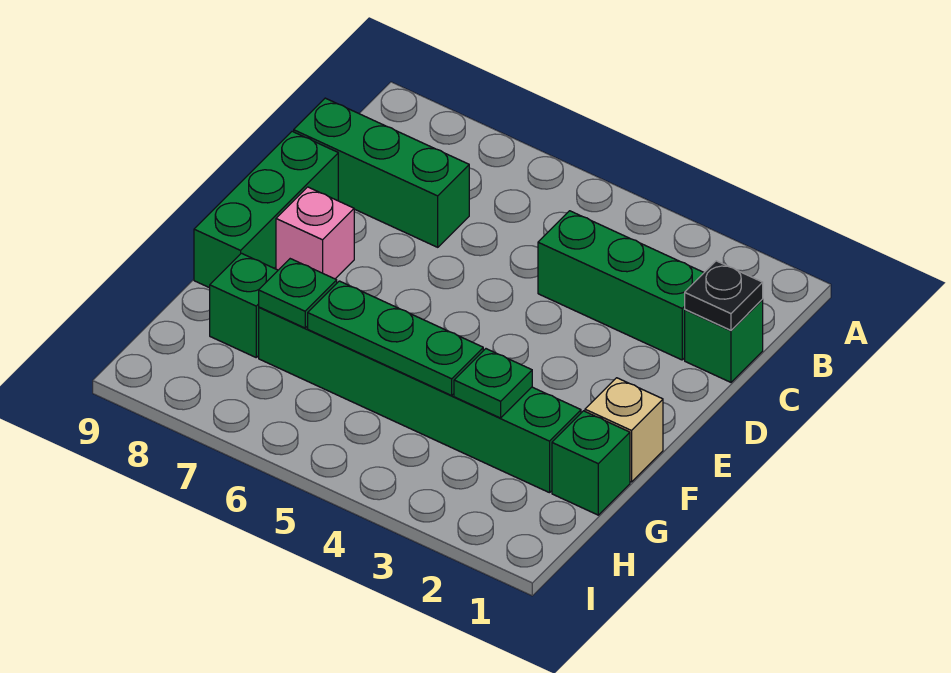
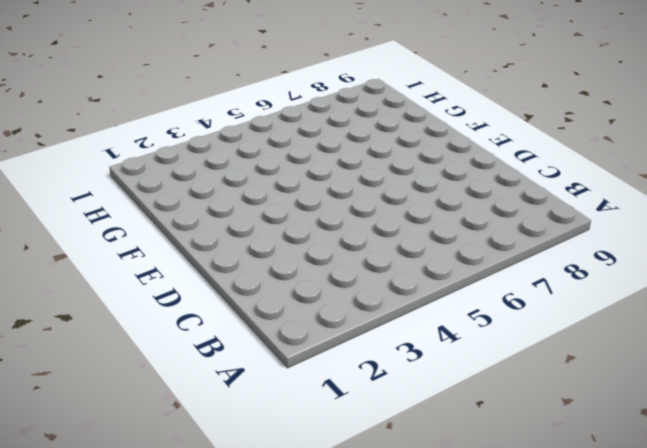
none -> green brick C1 level 1
none -> green brick C2:C4 level 1
none -> green brick C7:C9 level 1

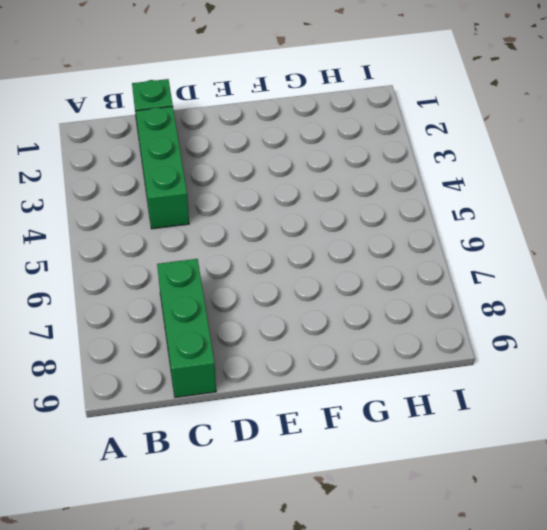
none -> green brick D9:F9 level 1
none -> pink brick E8 level 1
none -> tan brick F1 level 1

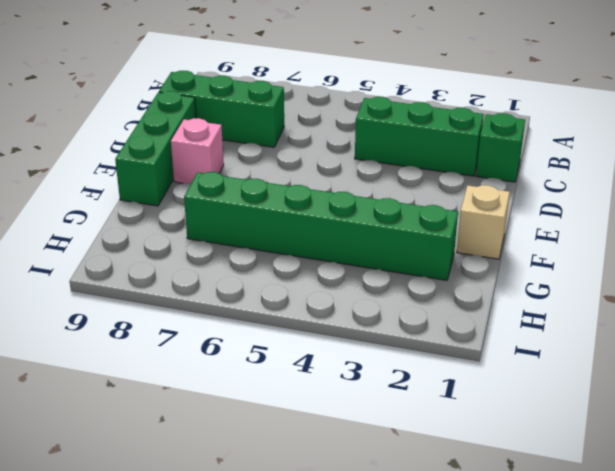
none -> green brick G1 level 1
none -> green brick G8 level 1
none -> black plate C1 level 2

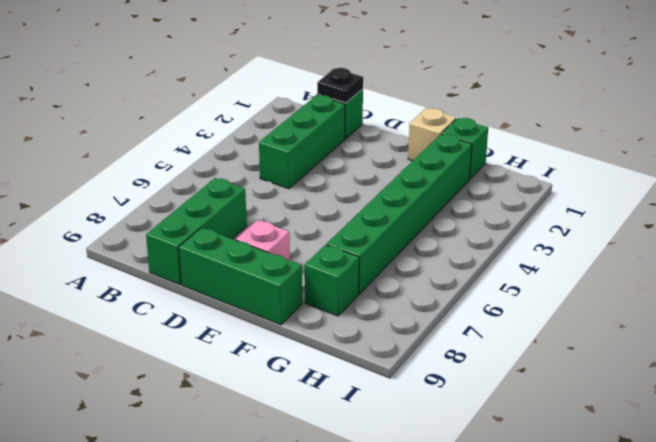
none -> green plate G3 level 2
none -> green plate G4:G6 level 2
none -> green plate G7 level 2

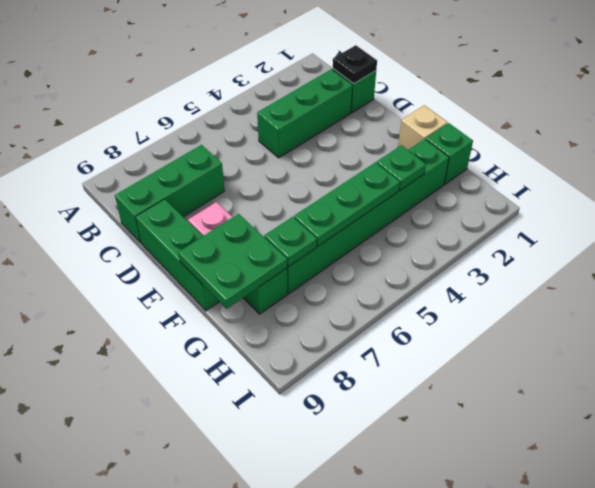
green plate F8:G9 level 2 -> none

